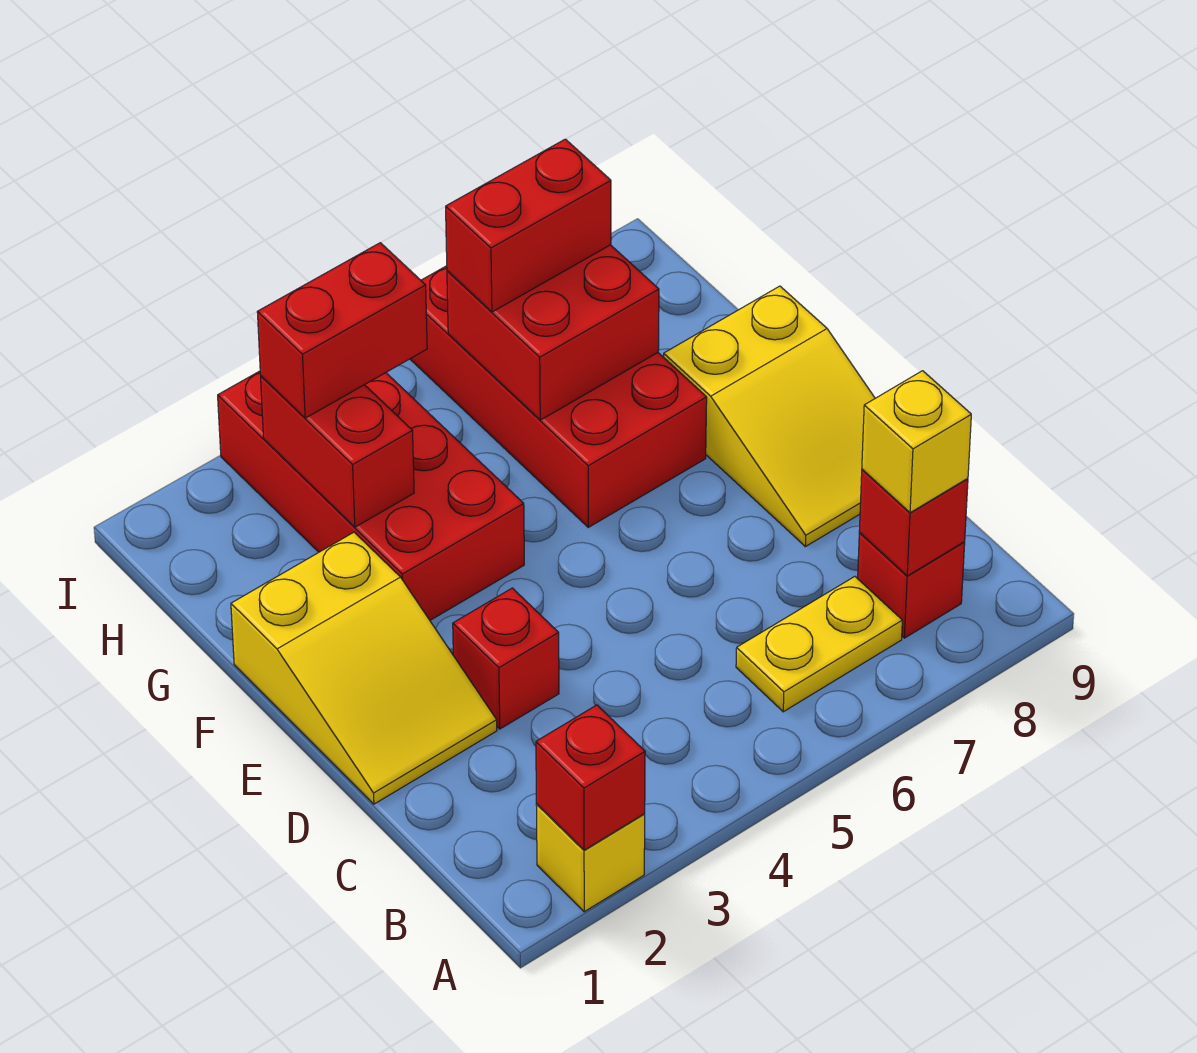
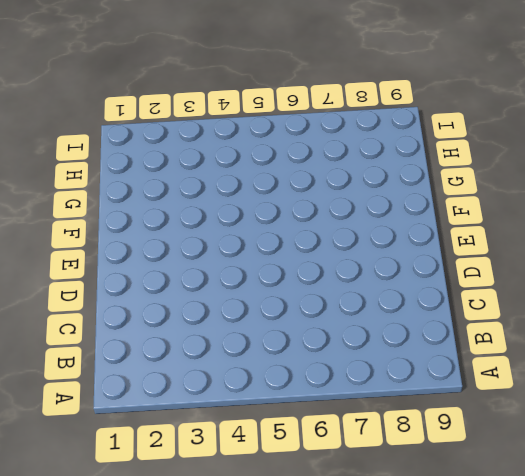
none -> yellow brick A2 level 1
none -> yellow plate B6:B7 level 1
none -> red brick B8 level 1

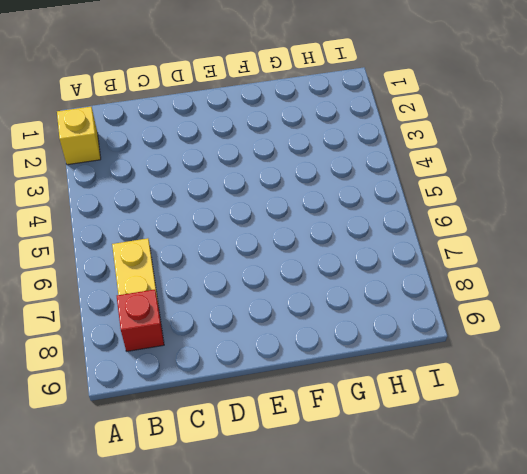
none -> yellow slope D1:F2 level 1 top F
none -> red brick D3 level 1
none -> yellow slope D8:F9 level 1 top F

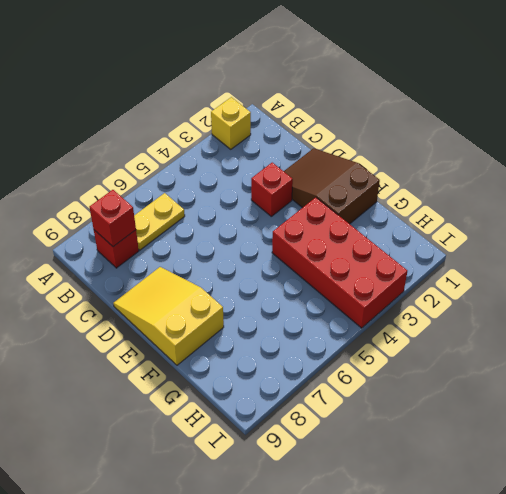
brown slope D1:F2 level 1 top F -> yellow slope D1:F2 level 1 top F
none -> red brick F6:I7 level 1
none -> red brick A2 level 2
none -> red brick G3:H3 level 2

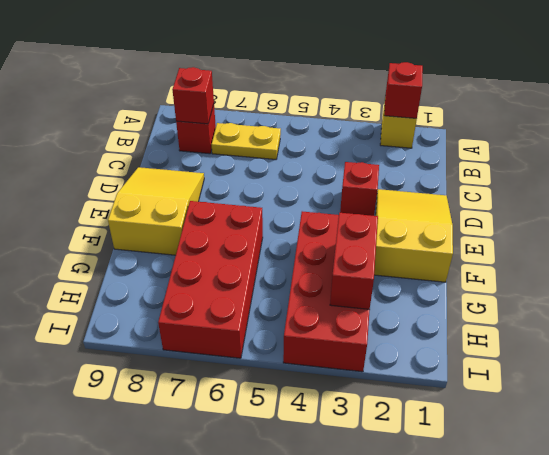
none -> red brick G6:H7 level 2
none -> yellow brick B8 level 3
none -> red brick H3:H4 level 3

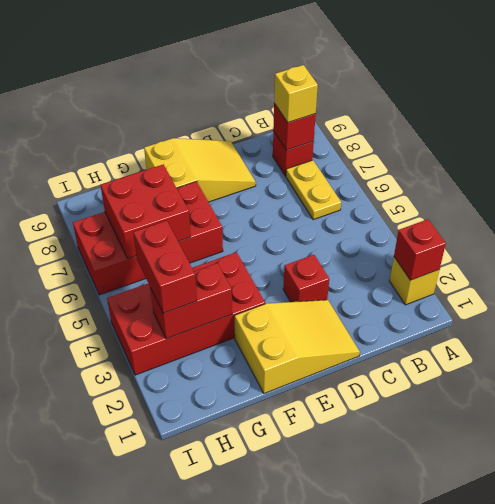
none -> red brick H6:H7 level 3

